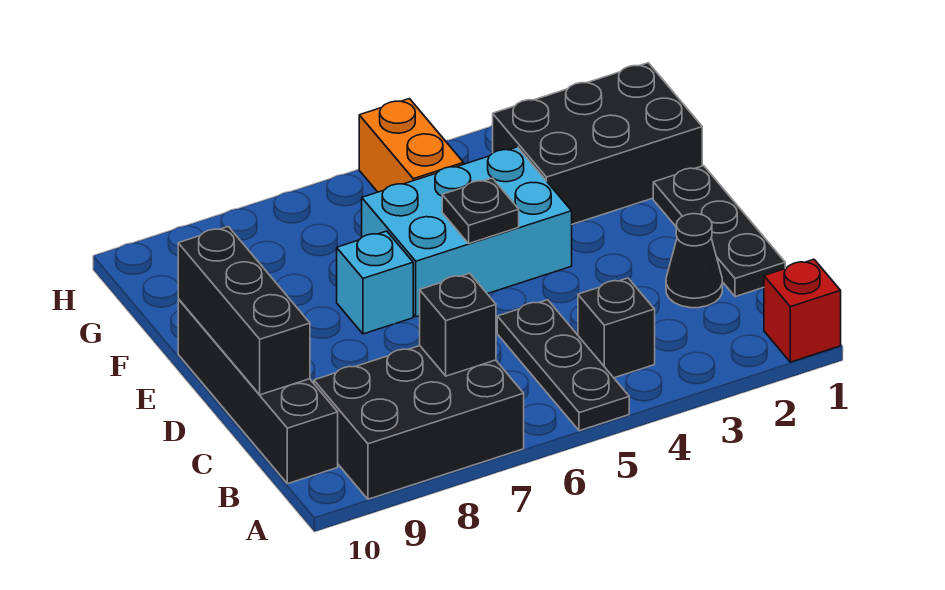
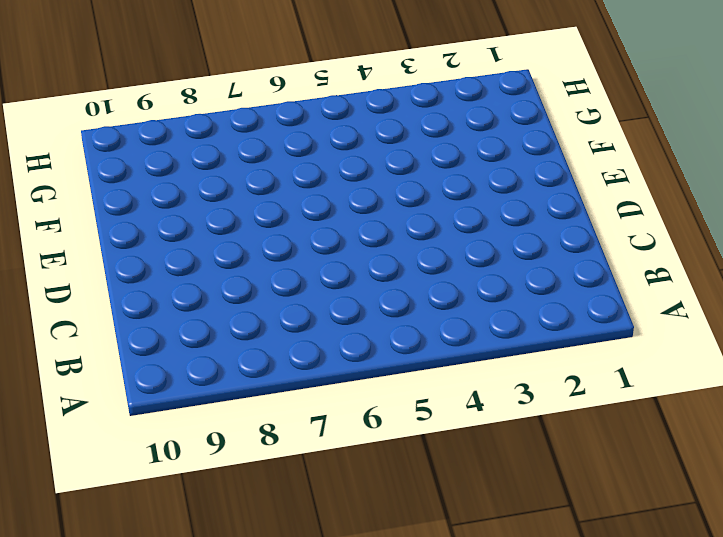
none -> red brick A1 level 1
none -> black plate A5:C5 level 1
none -> black brick A7:B9 level 1

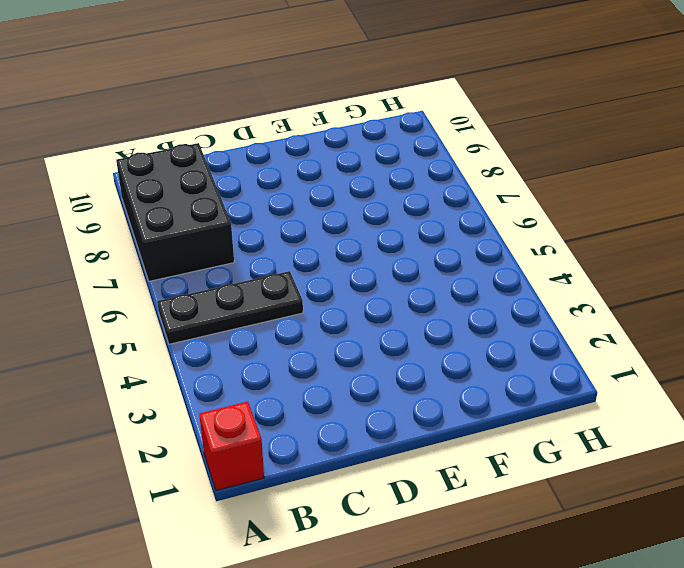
none -> black brick B4 level 1
none -> black brick B10:E10 level 1
none -> black plate C1:E1 level 1

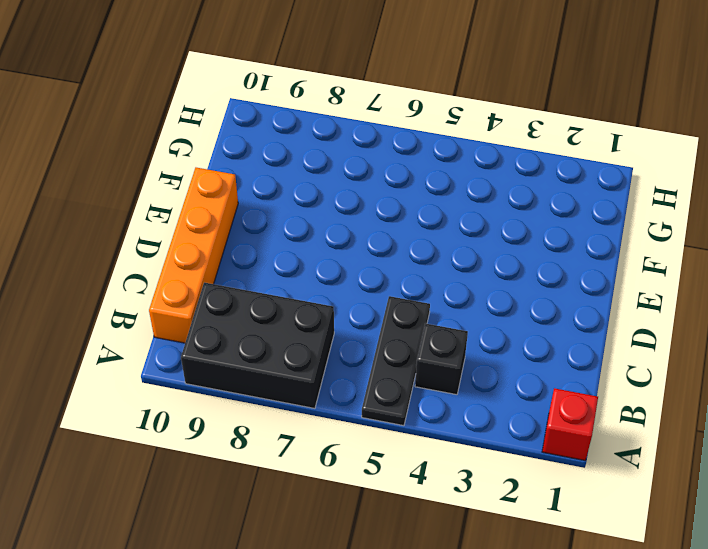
orange brick B10:E10 level 1 -> black brick B10:E10 level 1
none -> black plate C1:E1 level 1
none -> black cone C2 level 1
none -> cyan brick E4:F6 level 1

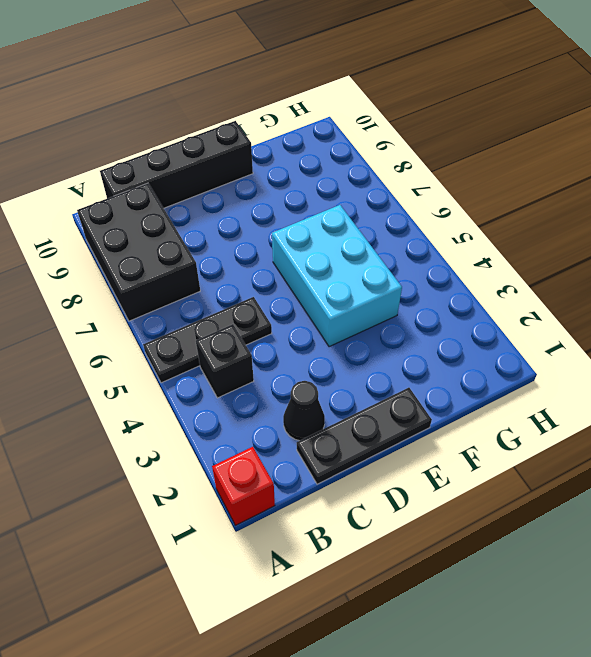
none -> cyan brick E7 level 1
none -> black brick F1:G3 level 1
none -> orange brick G5:H5 level 1

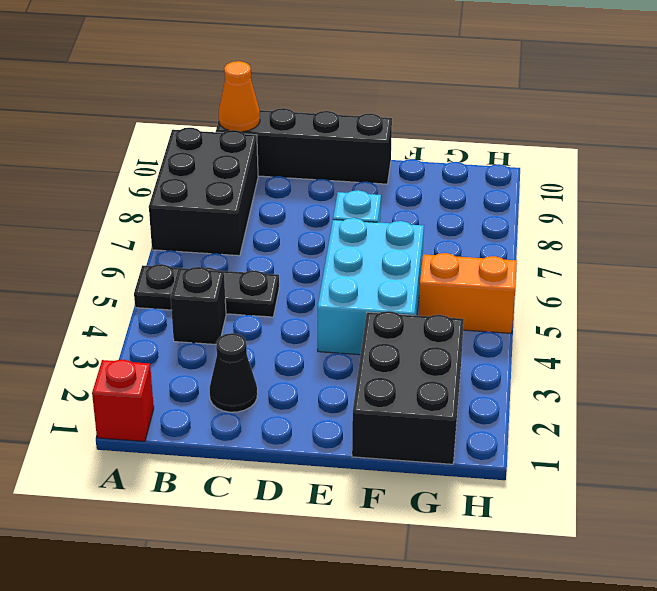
orange cone B10 level 2 -> none
none -> black plate C1:E1 level 1
none -> black brick B7 level 2
none -> black brick C10:E10 level 2

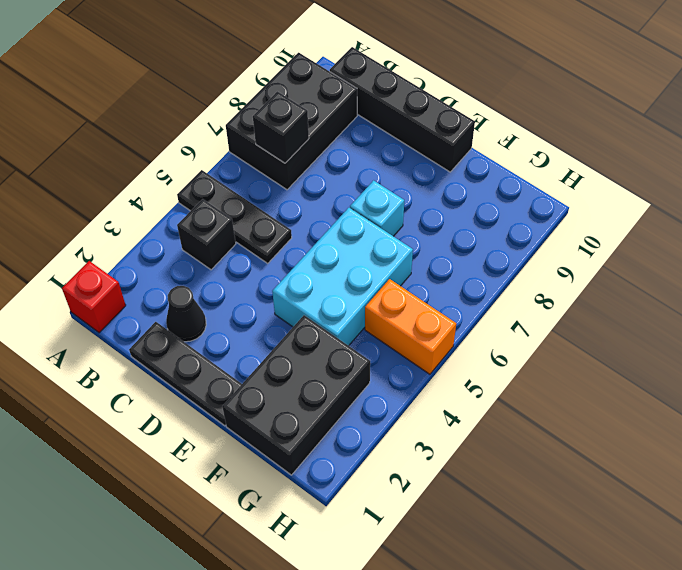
none -> black brick C10:E10 level 2
none -> black plate E5 level 2

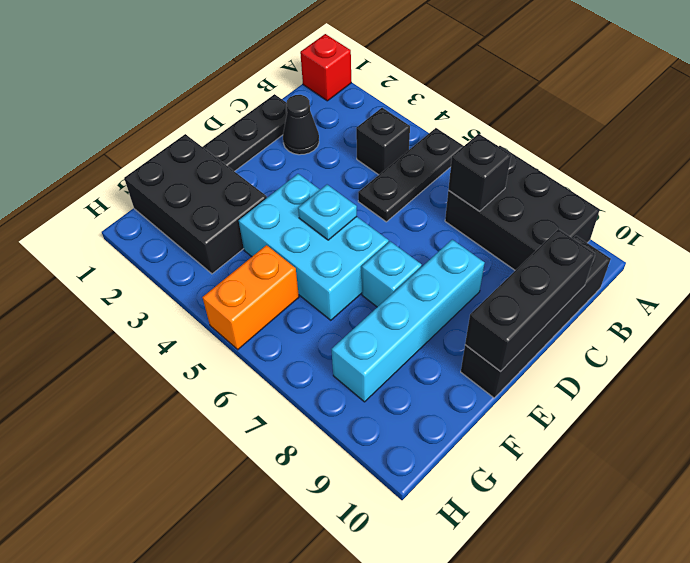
cyan brick D8:G8 level 1 -> none
cyan plate E5 level 2 -> black plate E5 level 2

